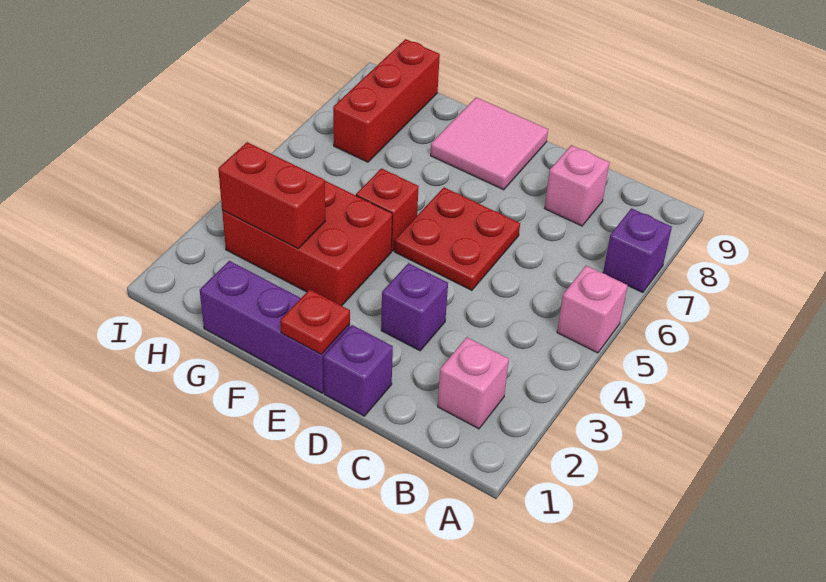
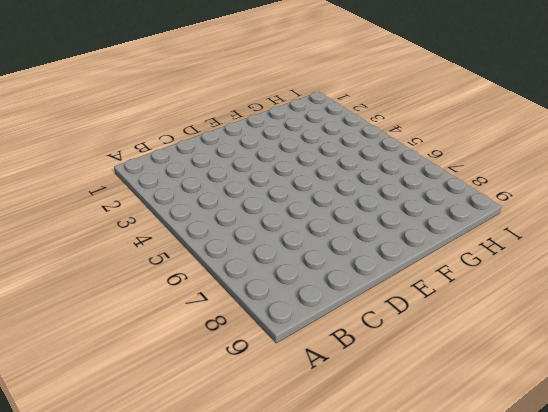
none -> pink brick A5 level 1
none -> purple brick A7 level 1
none -> pink brick B2 level 1

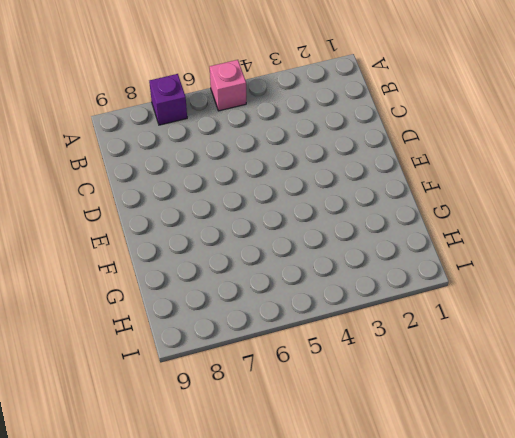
none -> pink brick B2 level 1
none -> pink brick C8 level 1
none -> purple brick D1 level 1

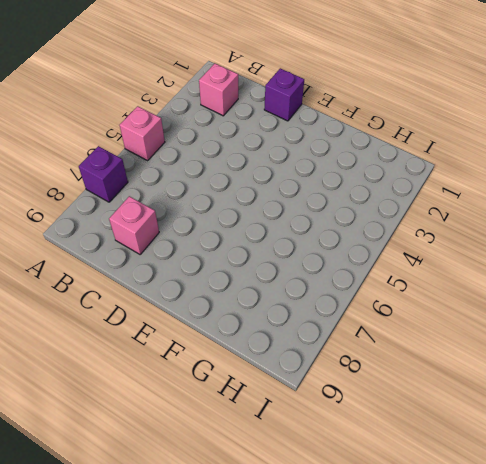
none -> purple brick D3 level 1
none -> red plate D5:E6 level 1
none -> purple brick E1:G1 level 1

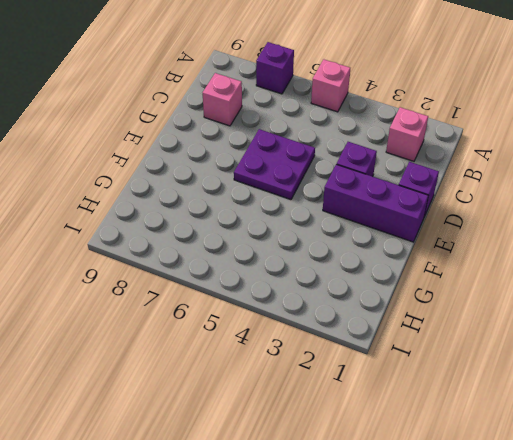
purple plate D5:E6 level 1 -> red plate D5:E6 level 1
purple brick E1:E3 level 1 -> purple brick E1:G1 level 1
none -> pink tile E8:F9 level 1
none -> red brick F3:H4 level 1
none -> red brick F5 level 1

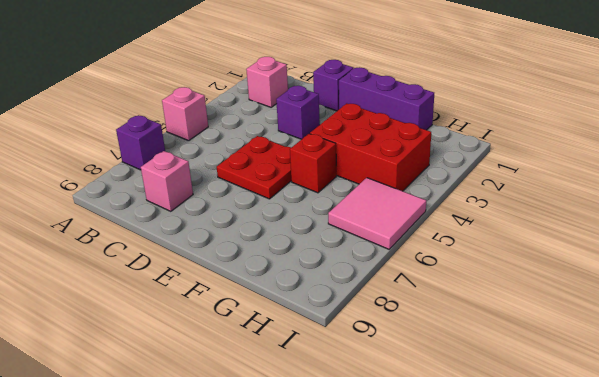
pink tile H5:I6 level 1 -> pink tile E8:F9 level 1
none -> red brick H7:H9 level 1
none -> red plate E1 level 2
none -> red brick G3:H3 level 2

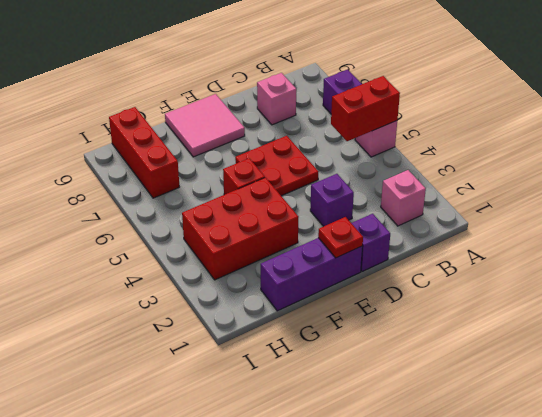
red brick A5:B5 level 2 -> red brick G3:H3 level 2

